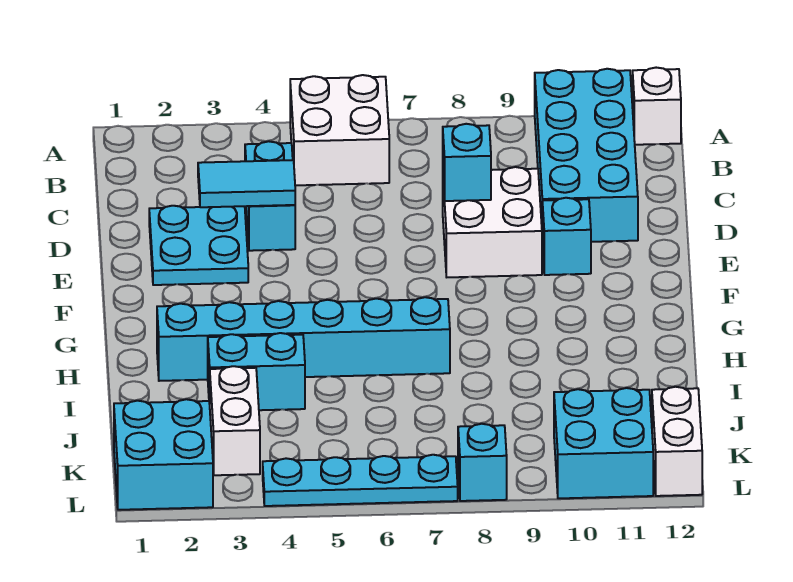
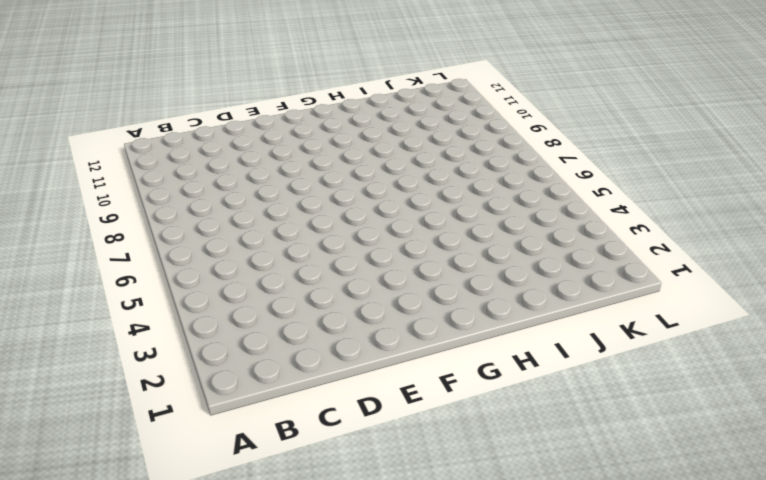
none -> white brick A5:B6 level 1
none -> cyan brick A10:D11 level 1
none -> white brick A12 level 1

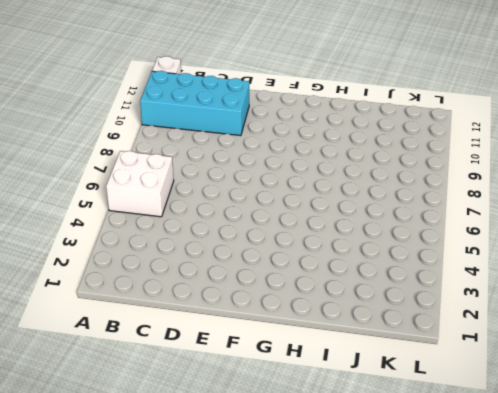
none -> cyan brick C4:D4 level 1
none -> cyan plate D2:E3 level 1
none -> white brick D8:E9 level 1

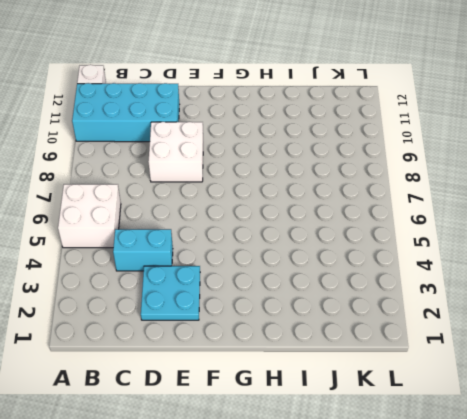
none -> cyan brick E10 level 1
none -> cyan brick H2:H7 level 1
none -> cyan brick I3:I4 level 1

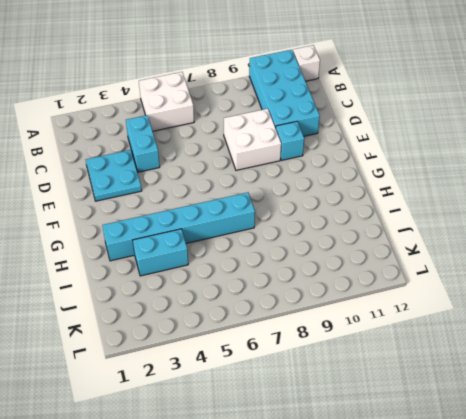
none -> white brick J3:K3 level 1
none -> cyan brick K1:L2 level 1
none -> cyan brick K10:L11 level 1

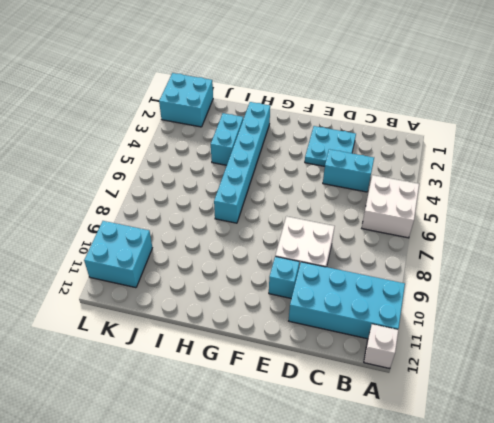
none -> white brick J3:K3 level 1
none -> white brick K12:L12 level 1
none -> cyan plate L4:L7 level 1

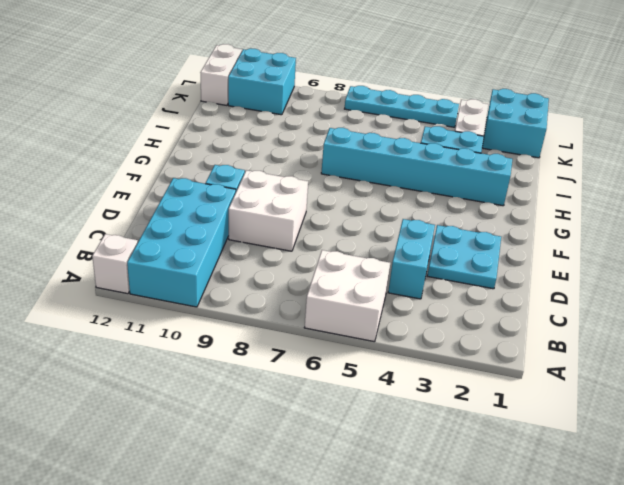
none -> cyan brick L8 level 1
none -> cyan tile D3:D4 level 2
none -> cyan brick D8 level 2

